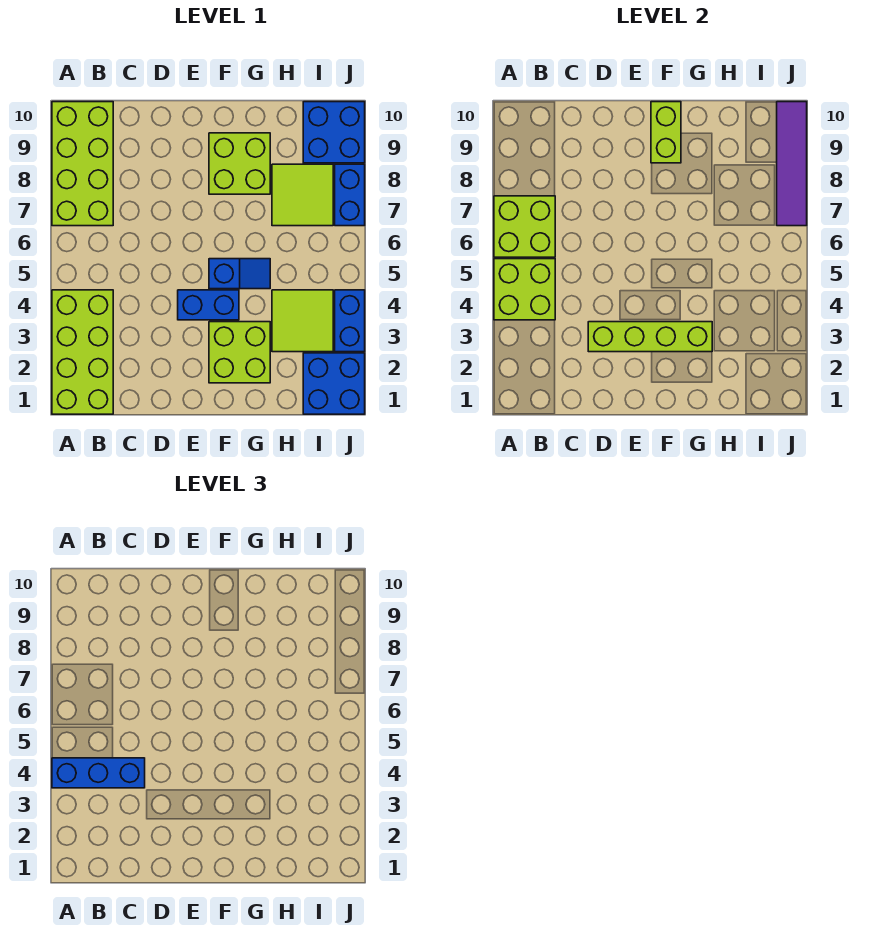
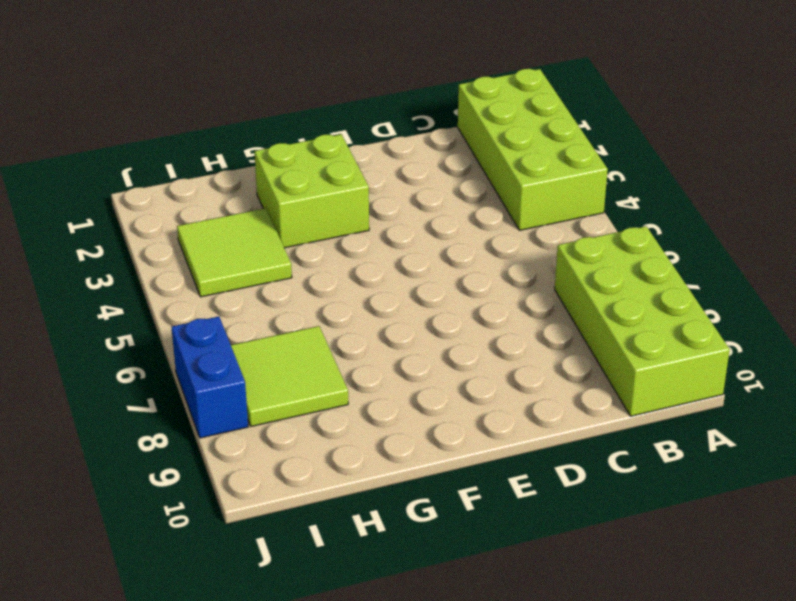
none -> blue brick E4:F4 level 1
none -> blue slope F5:G5 level 1 top F
none -> lime brick F8:G9 level 1

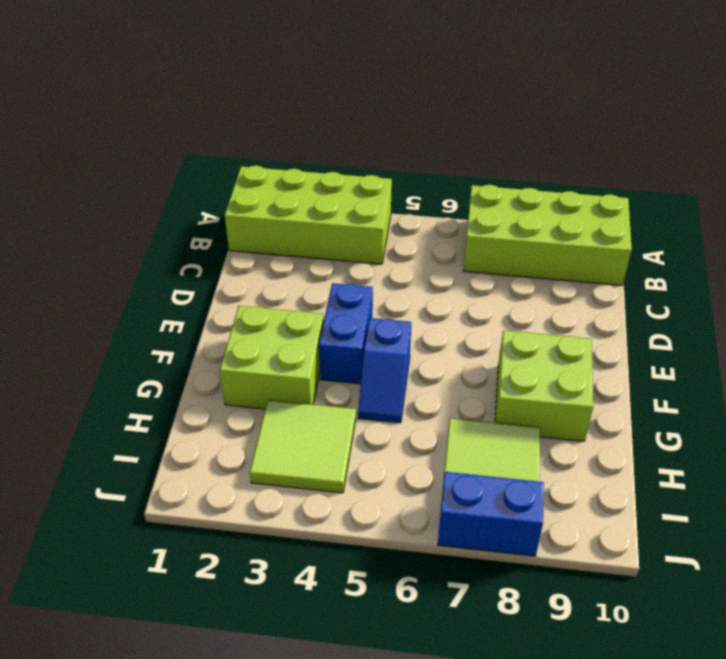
none -> blue brick I1:J2 level 1
none -> blue brick I9:J10 level 1
none -> blue brick J3:J4 level 1

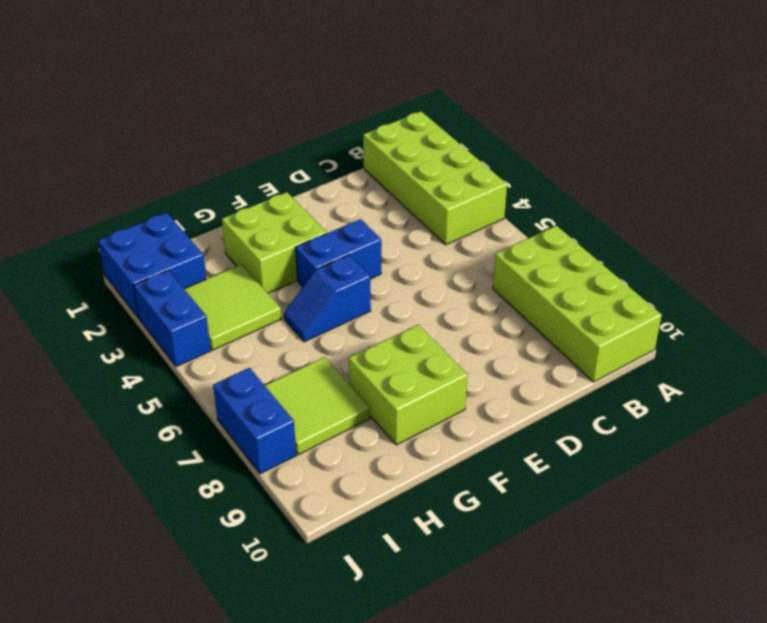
none -> blue brick I9:J10 level 1
none -> lime brick A4:B5 level 2
none -> lime brick A6:B7 level 2

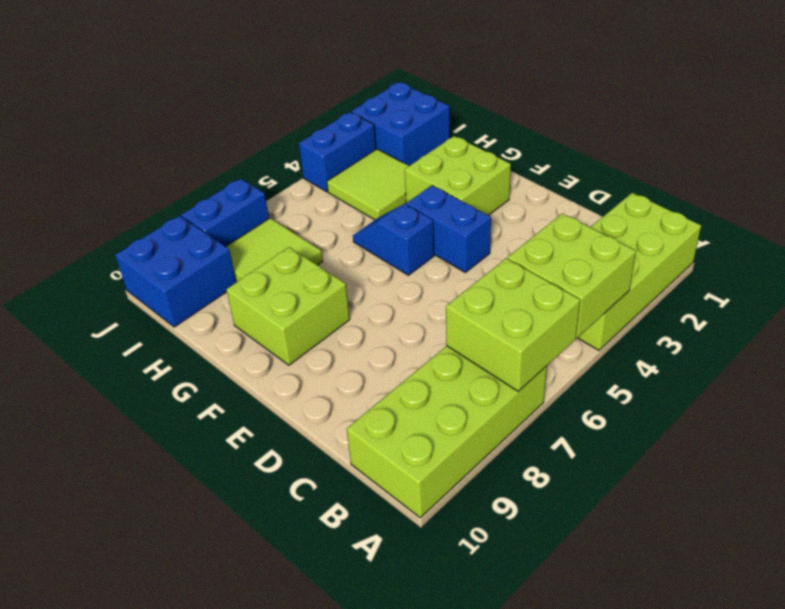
none -> lime brick D3:G3 level 2
none -> lime brick F9:F10 level 2
none -> purple tile J7:J10 level 2

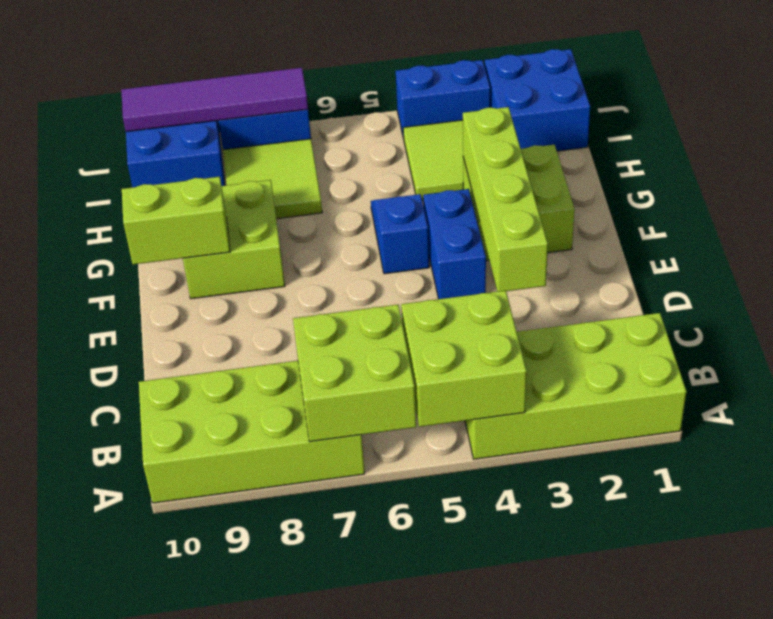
none -> blue brick A4:C4 level 3

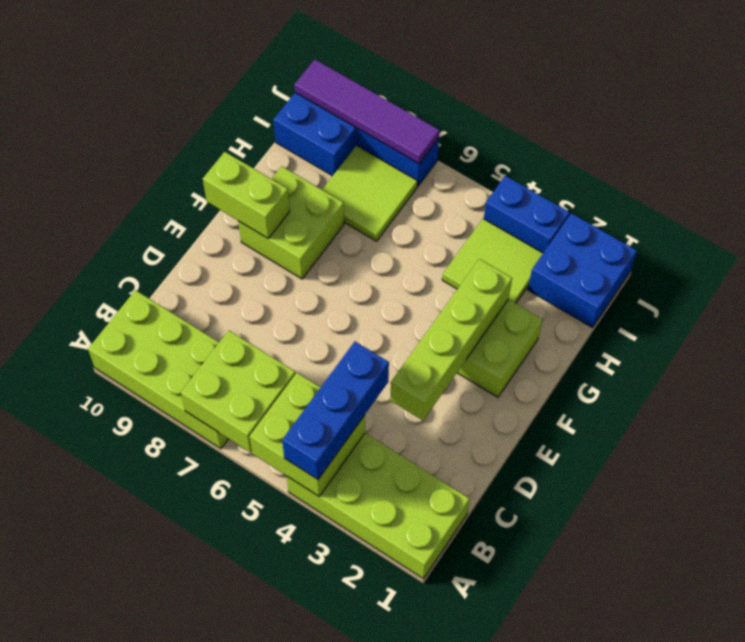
none -> blue brick E4:F4 level 1
none -> blue slope F5:G5 level 1 top F

